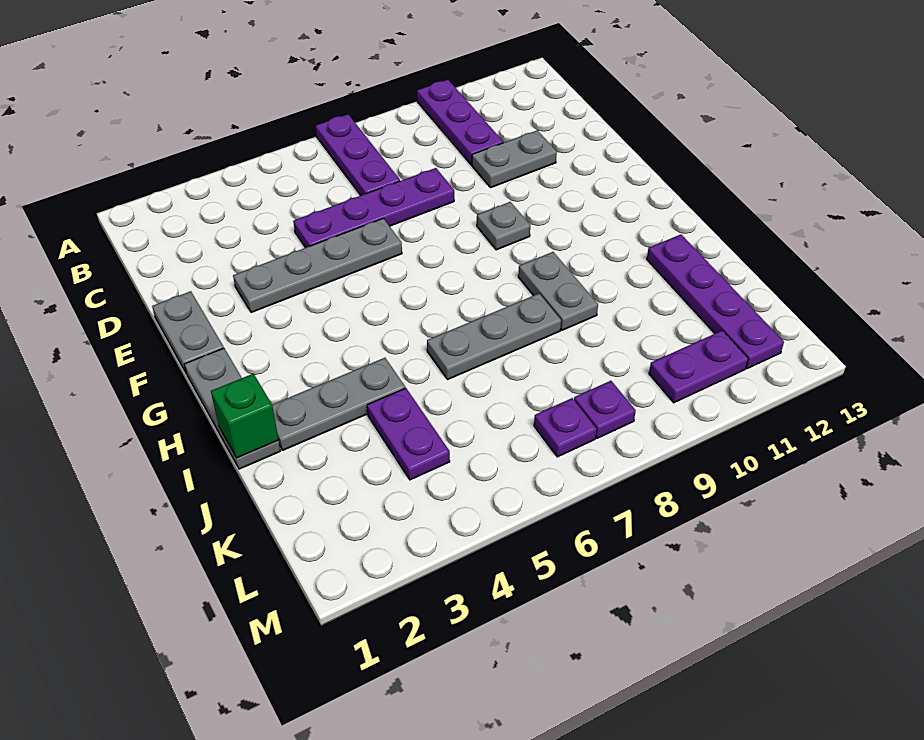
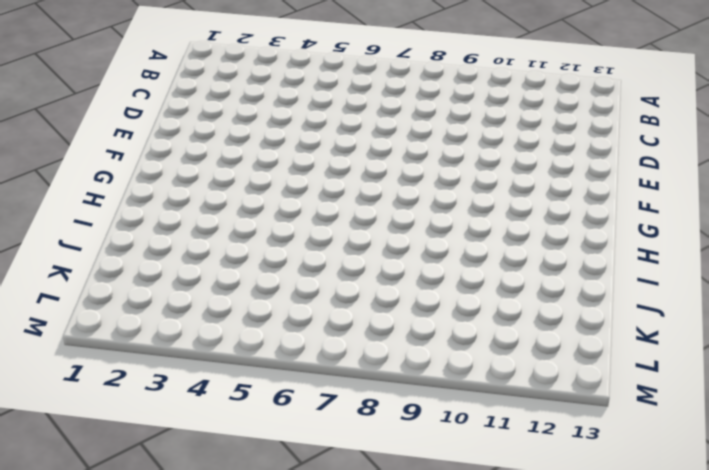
none -> purple plate A7:C7 level 1
none -> purple plate A10:C10 level 1
none -> purple plate D5:D8 level 1

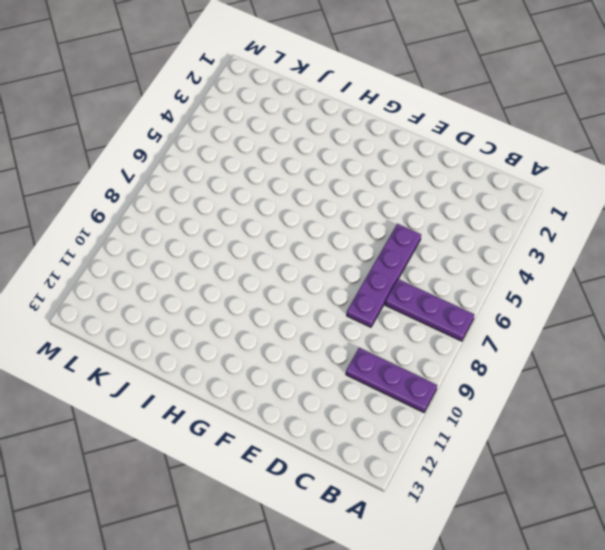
none -> grey plate D10:D11 level 1
none -> grey plate E1:F1 level 1
none -> grey plate E3:E6 level 1

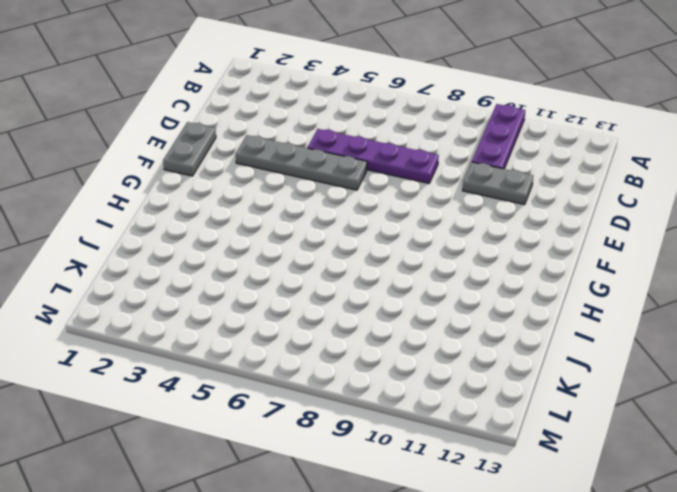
none -> purple plate A7:C7 level 1
none -> grey plate F9 level 1
none -> grey plate G1:I1 level 1

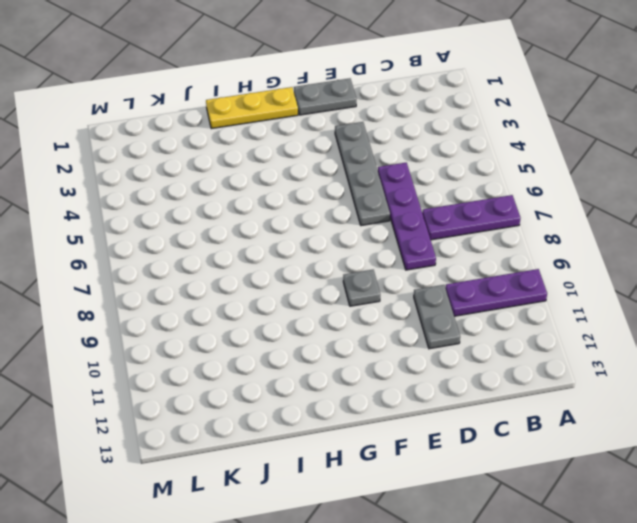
yellow plate G1:I1 level 1 -> grey plate G1:I1 level 1
none -> grey plate H9:I9 level 1
none -> grey plate I2:I4 level 1
none -> grey plate I6:I8 level 1

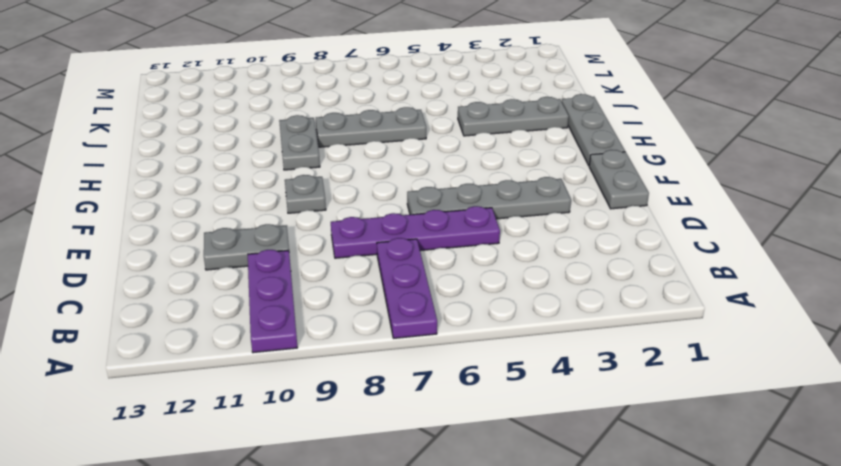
none -> purple plate I12:L12 level 1
none -> purple plate J4:K4 level 1
none -> purple plate L7 level 1

